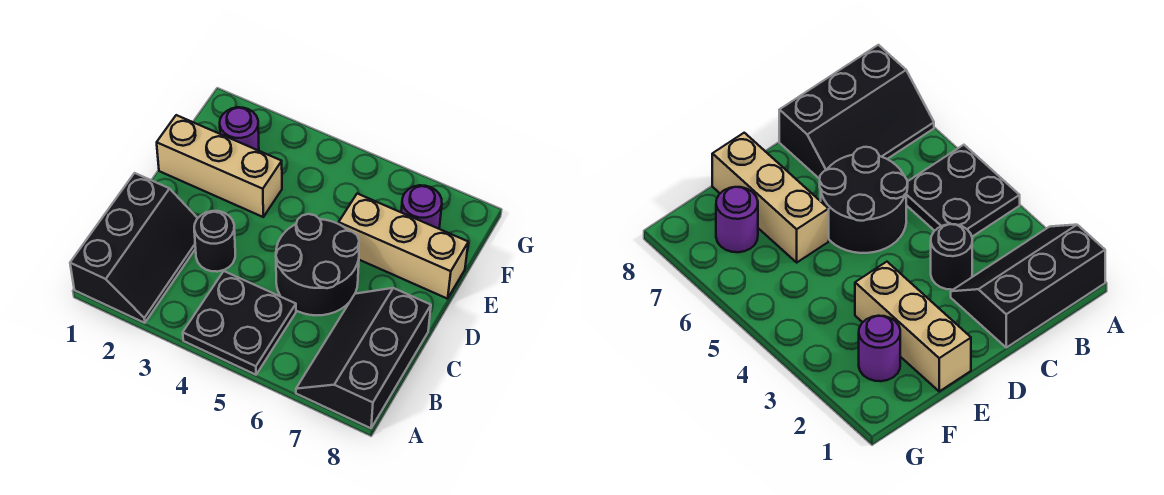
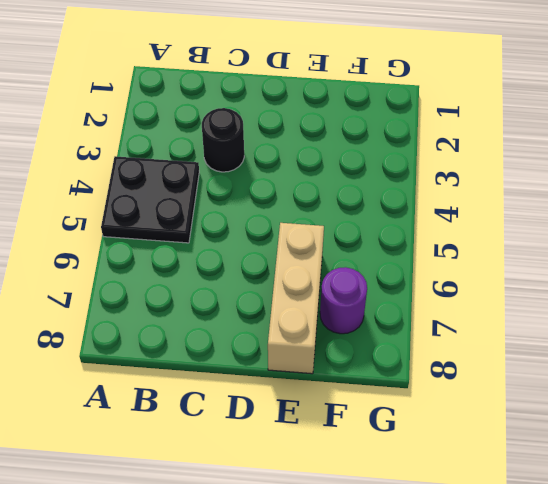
none -> black slope A1:C2 level 1 top 1
none -> black slope A7:C8 level 1 top 8

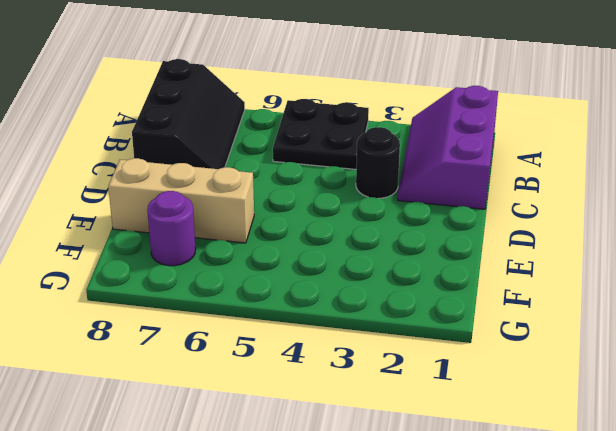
purple slope A1:C2 level 1 top 1 -> black slope A1:C2 level 1 top 1
none -> black round brick C5:D6 level 1
none -> tan brick E1:E3 level 1

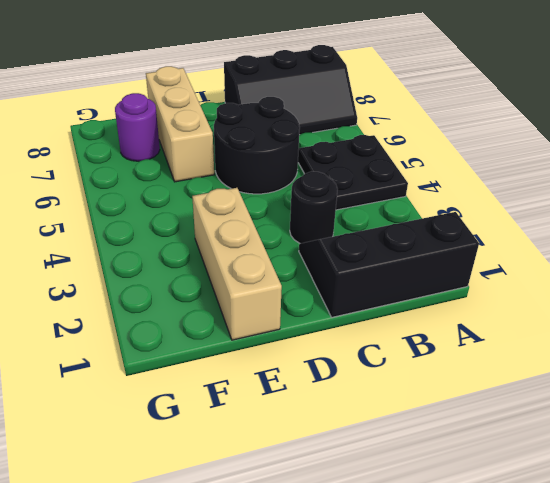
none -> purple round brick F2 level 1

